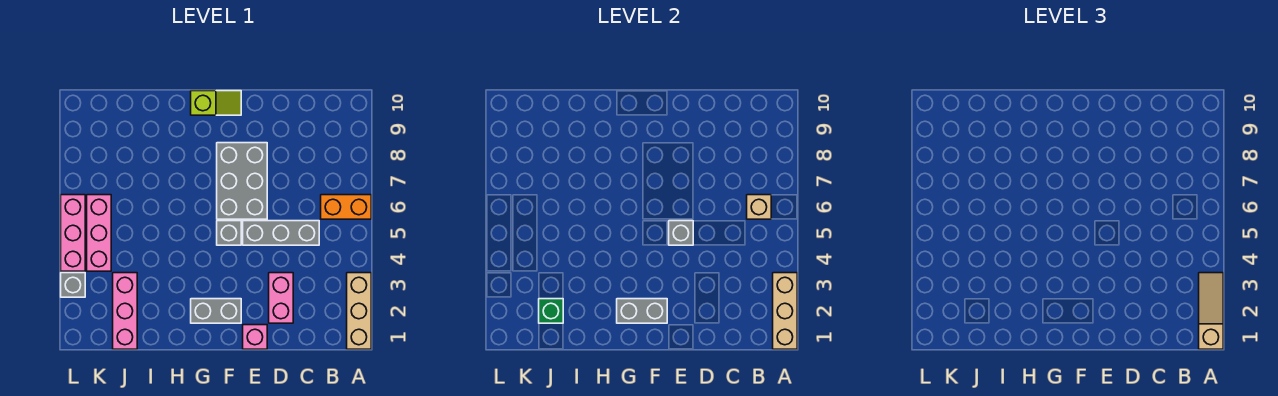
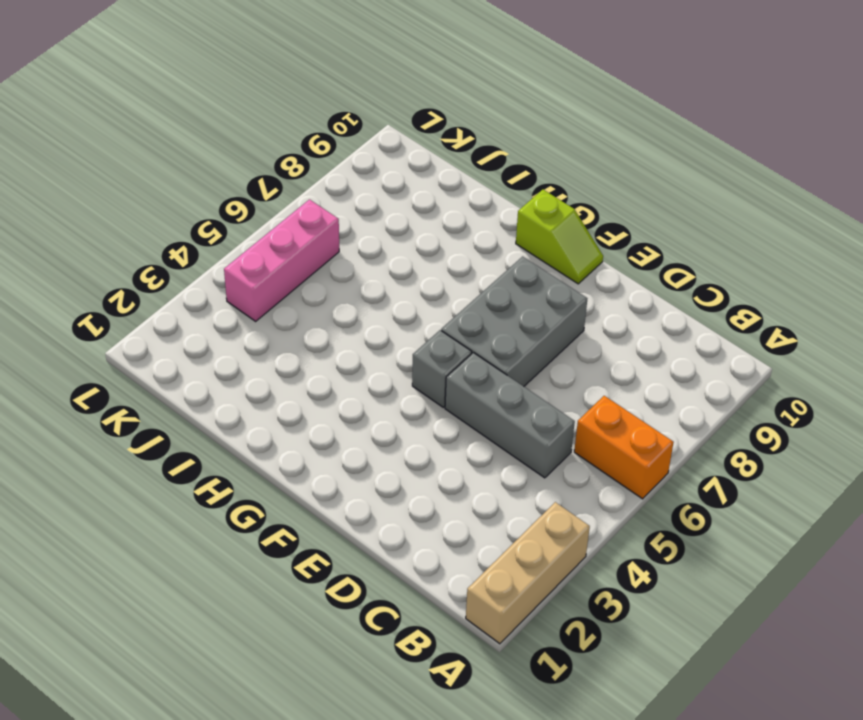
none -> pink brick D2:D3 level 1
none -> pink brick E1 level 1
none -> grey brick F2:G2 level 1

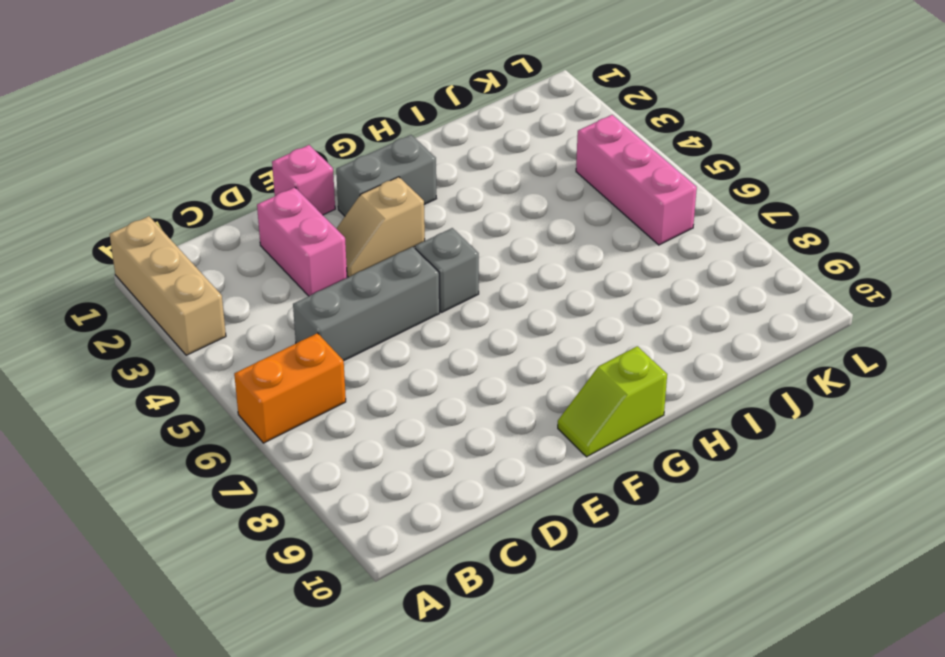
tan slope E3:F3 level 1 top F -> none
none -> grey brick E6:F8 level 1
none -> pink brick J1:J3 level 1
none -> grey brick L3 level 1

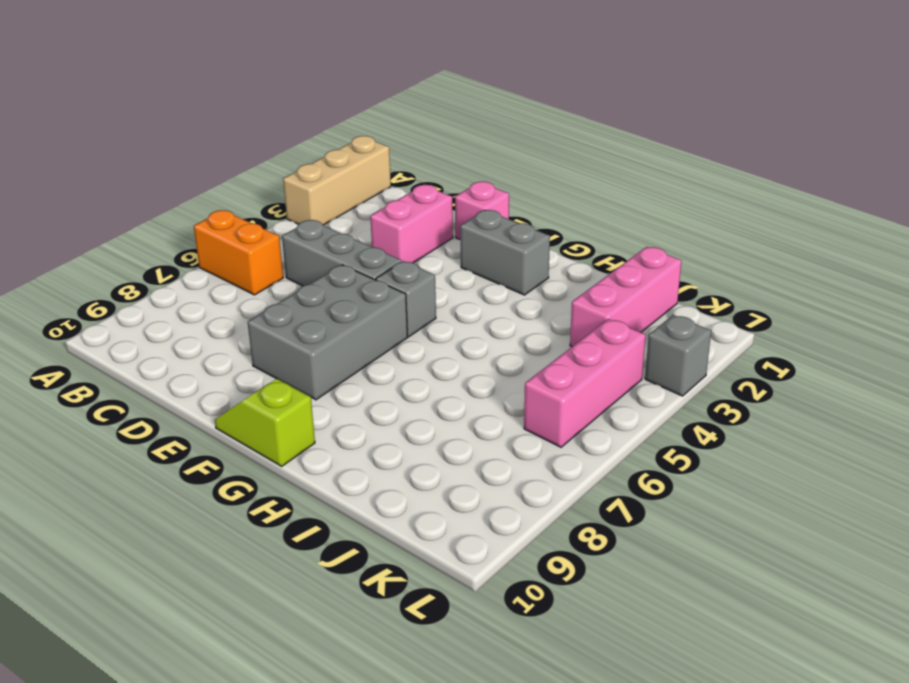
none -> pink brick L4:L6 level 1
none -> tan brick A1:A3 level 2
none -> tan brick B6 level 2

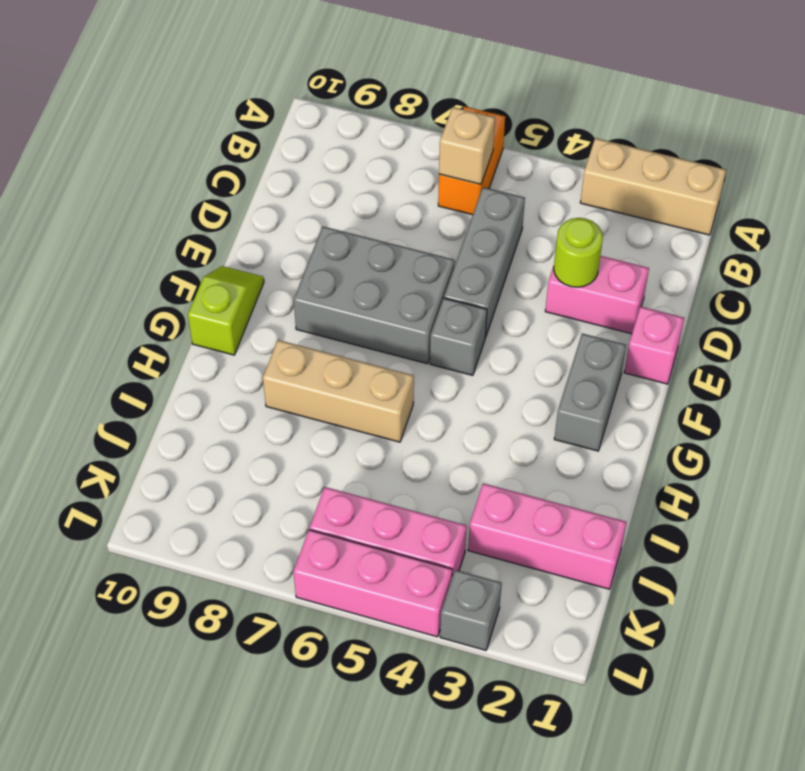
lime round brick D3 level 2 -> none
tan brick H6:H8 level 1 -> tan brick A1:A3 level 2
none -> grey brick E5 level 2
none -> grey brick F2:G2 level 2
none -> green brick J2 level 2

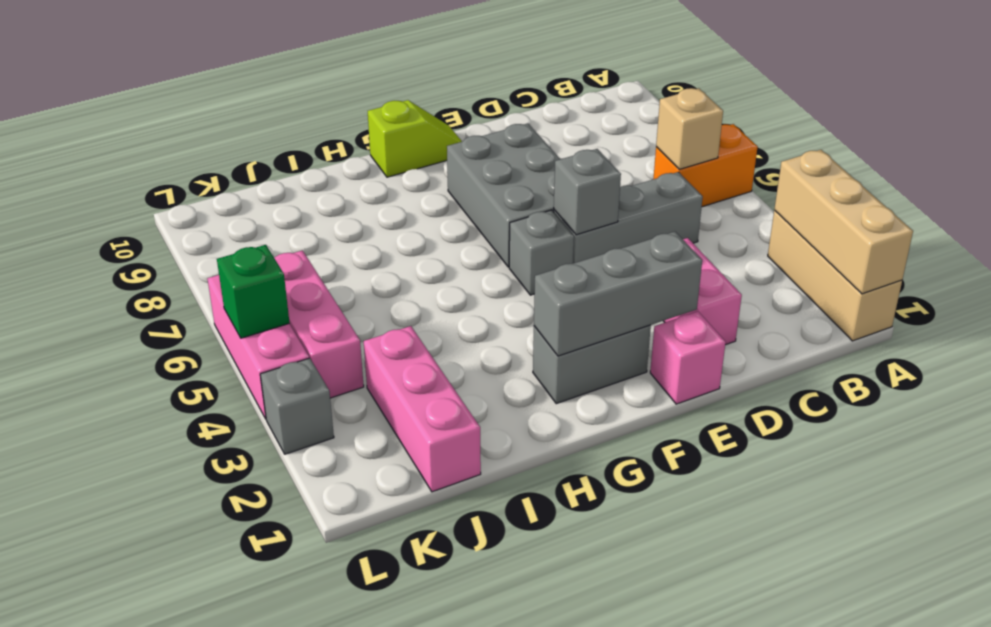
grey brick E2:G2 level 2 -> grey brick F2:G2 level 2
green brick L5 level 2 -> green brick J2 level 2
none -> tan slope A1:A3 level 3 top 1

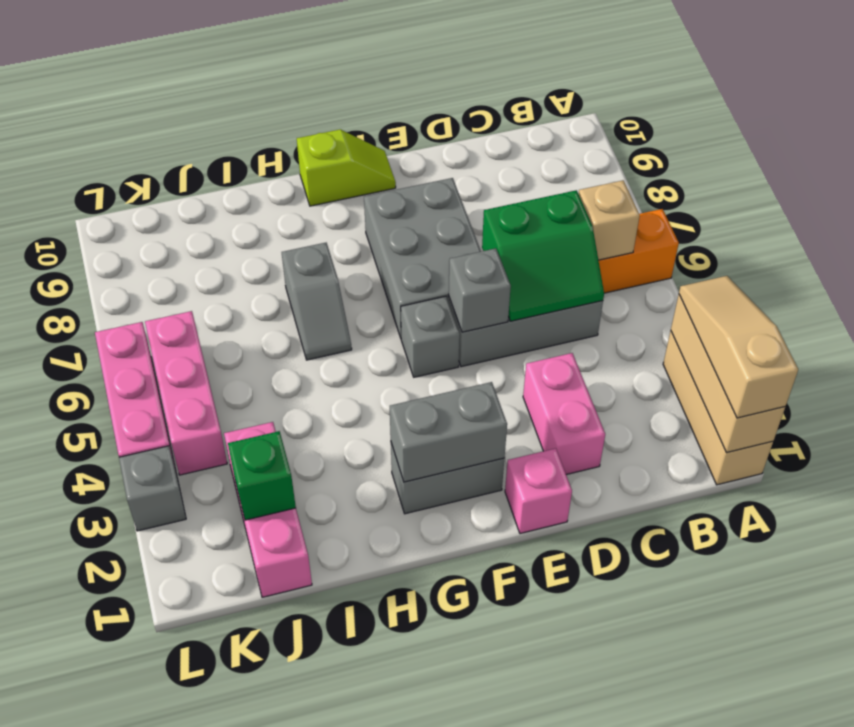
green slope C5:D6 level 2 top 6 -> none
grey slope H6:H7 level 1 top 7 -> none

